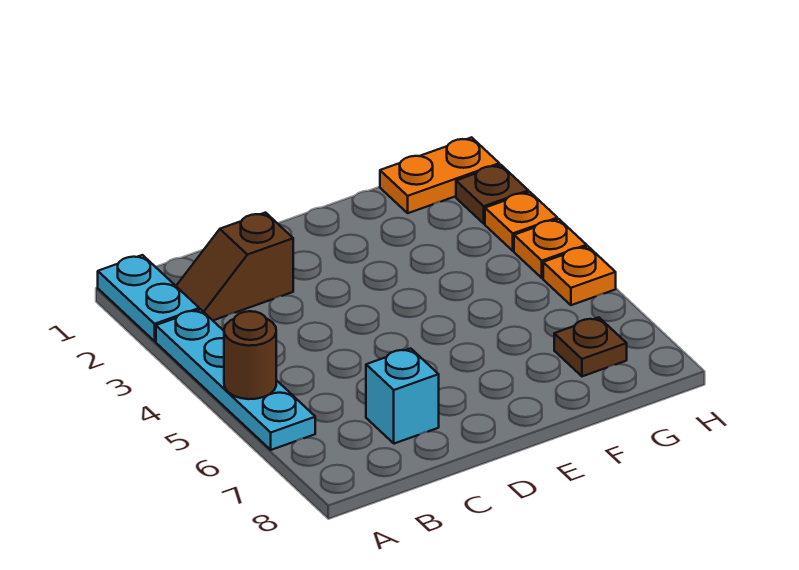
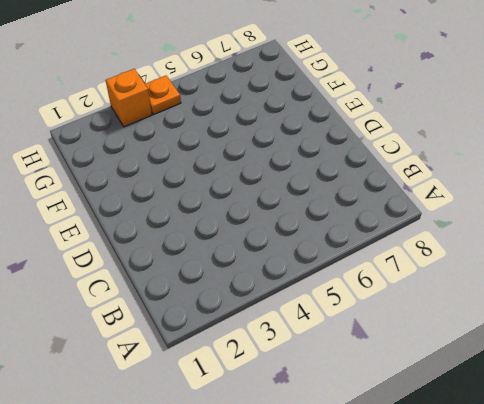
orange brick H3 level 1 -> orange plate H3 level 1
none -> cyan plate A1:A2 level 1
none -> cyan plate A3:A6 level 1

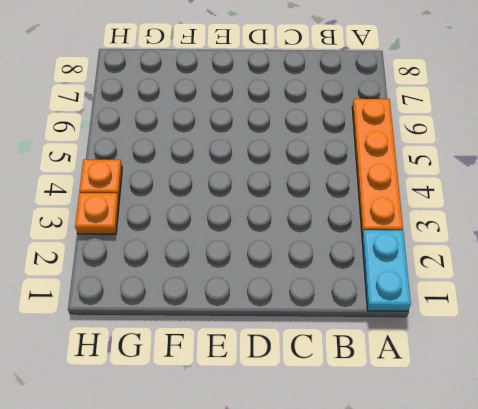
orange plate A3:A6 level 1 -> cyan plate A3:A6 level 1
none -> brown slope B2:C2 level 1 top C
none -> cyan brick C7 level 1

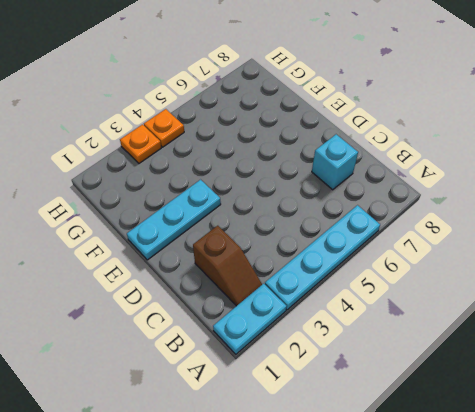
cyan plate E1:E3 level 1 -> none
none -> orange plate G1:H1 level 1
none -> brown plate G7 level 1

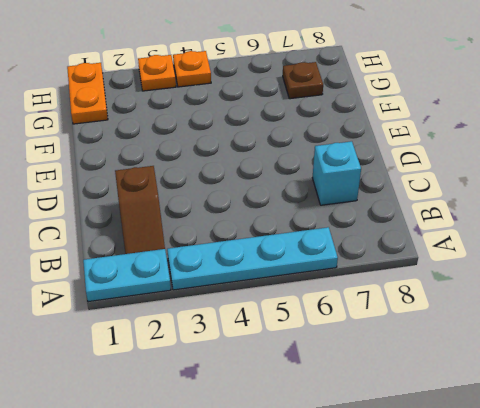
none -> brown plate H2 level 1
none -> orange plate H5 level 1

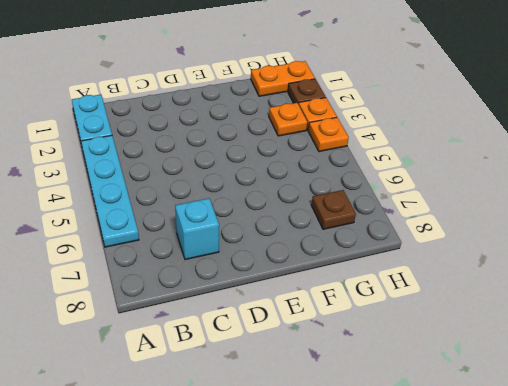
orange plate G3 level 1 -> orange plate H5 level 1
none -> brown slope B2:C2 level 1 top C
none -> brown round brick A5 level 2

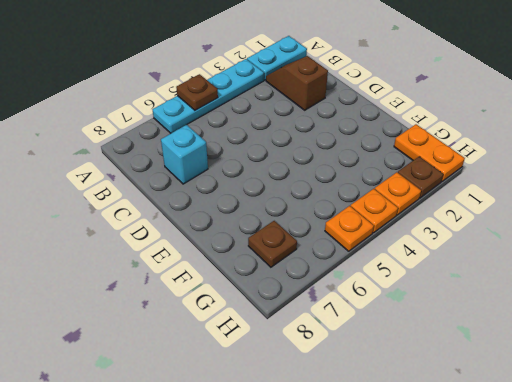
brown plate A5 level 2 -> brown round brick A5 level 2

